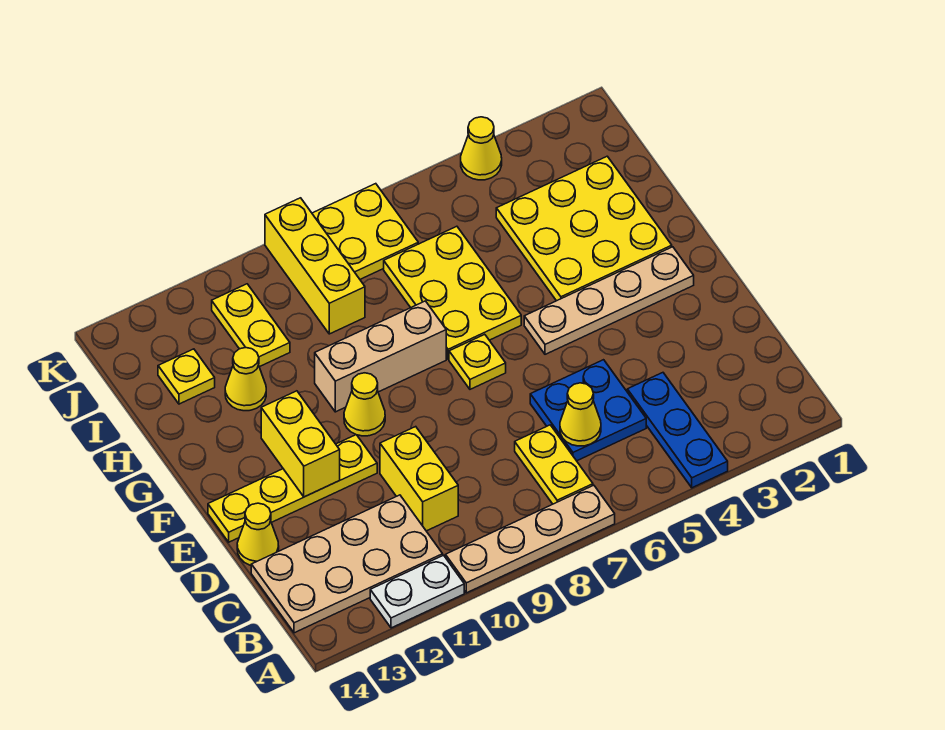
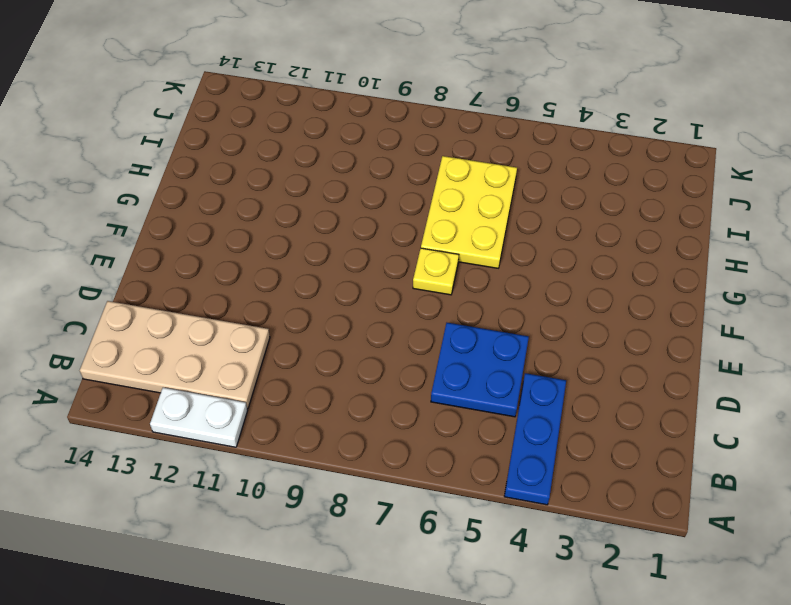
none -> tan plate A7:A10 level 1
none -> yellow plate B7:C7 level 1
none -> yellow brick C10:D10 level 1

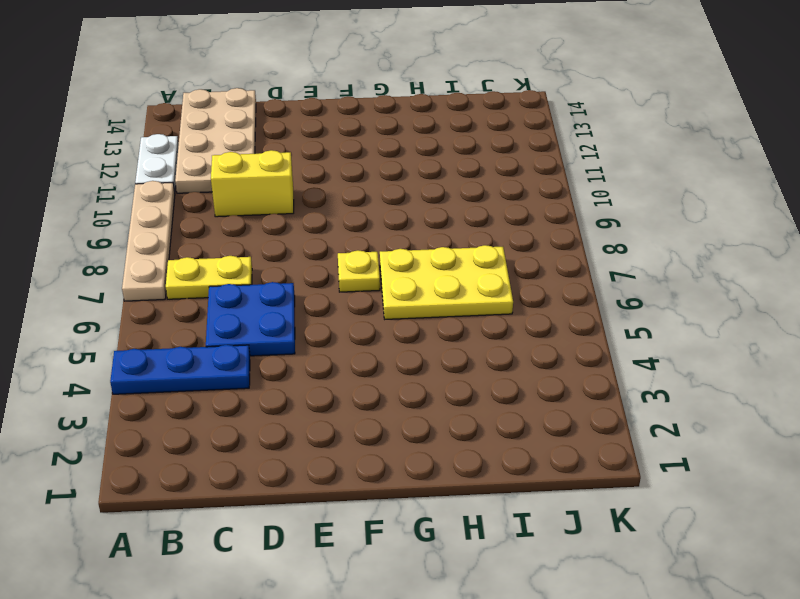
none -> yellow cone D14 level 1
none -> yellow plate E11:E14 level 1
none -> tan plate F2:F5 level 1

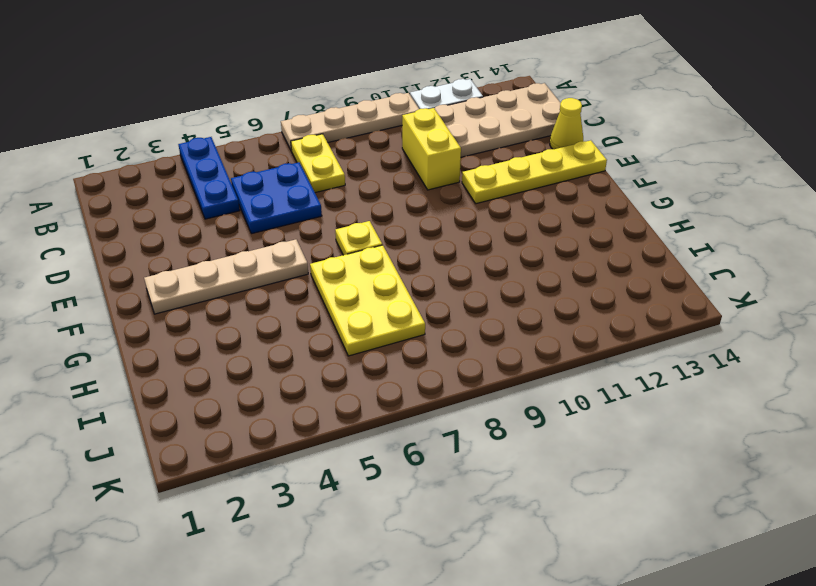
none -> yellow cone F10 level 1
none -> yellow plate G2:I4 level 1
none -> tan brick G8:G10 level 1

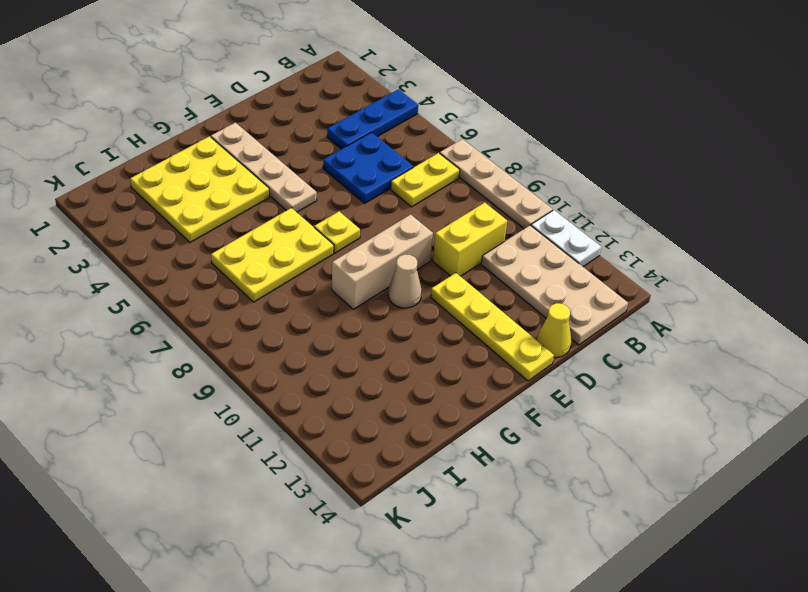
tan brick E9:G9 level 1 -> tan brick G8:G10 level 1
tan cone F10 level 1 -> yellow cone F10 level 1
none -> yellow cone H12 level 1
none -> yellow brick I9:K9 level 1
none -> yellow plate I11:J11 level 1

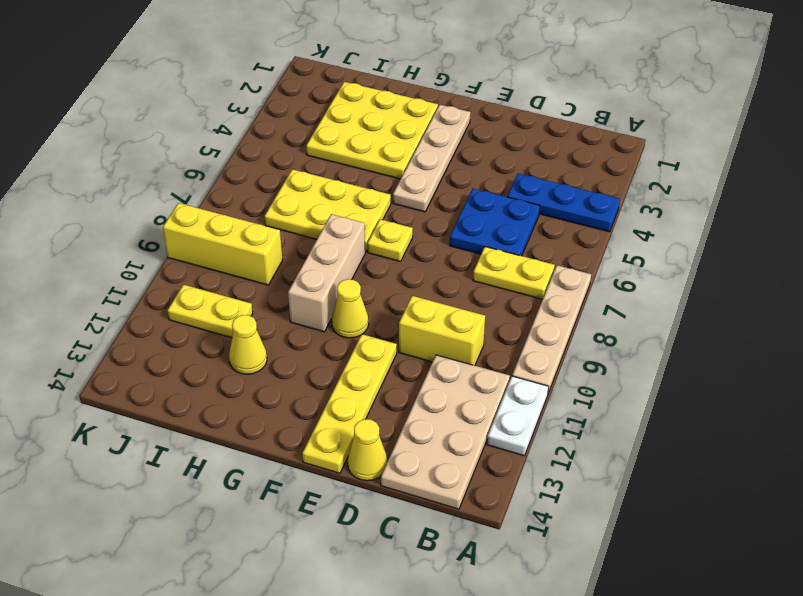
none -> yellow plate I13 level 1
none -> yellow plate J7:K8 level 1
none -> yellow cone K4 level 1

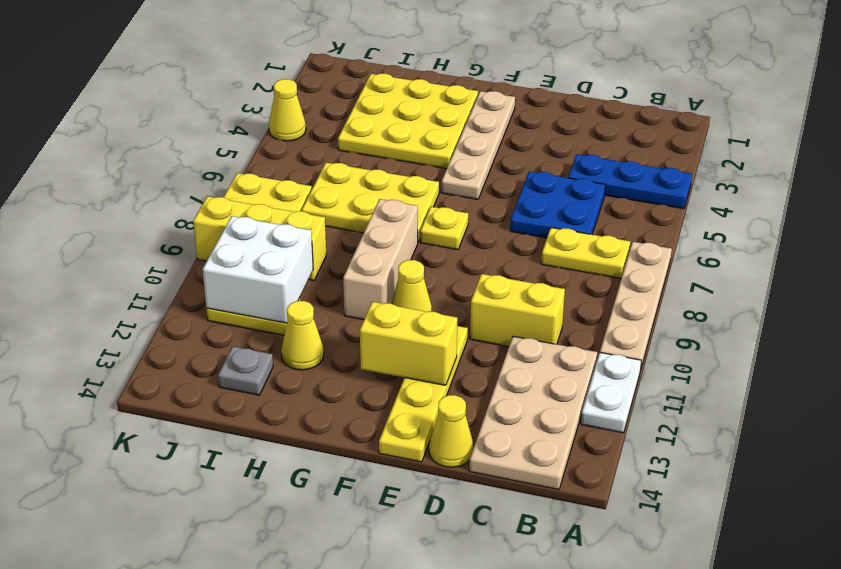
white brick I10:J11 level 2 -> none
grey plate I13 level 1 -> yellow plate I13 level 1
none -> yellow cone C6 level 2

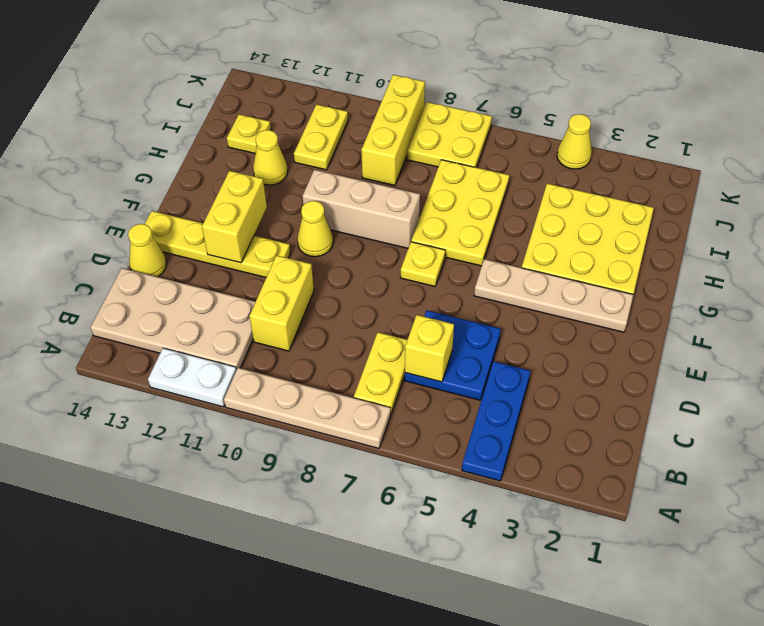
yellow brick C6 level 2 -> yellow cone C6 level 2

